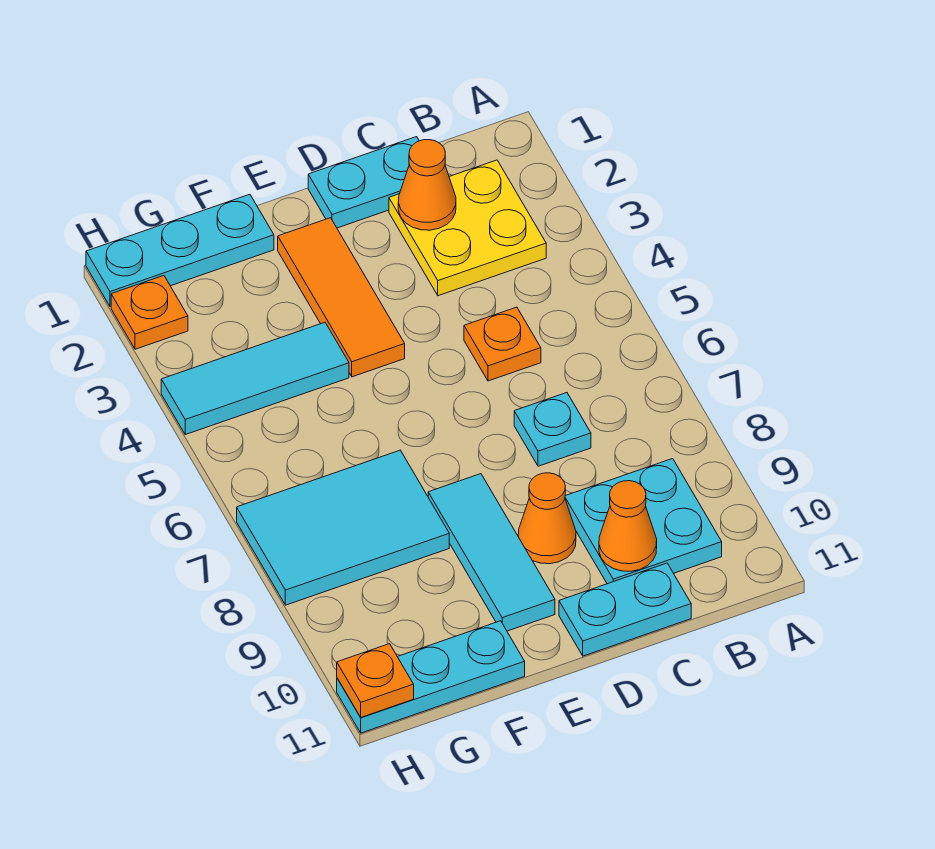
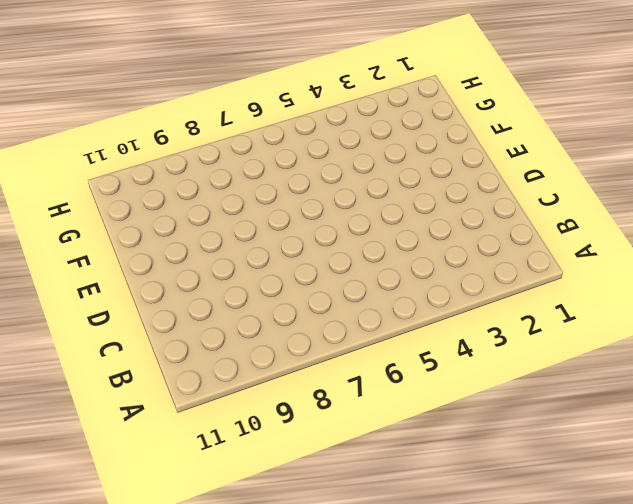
none -> yellow plate B2:C3 level 1
none -> cyan plate B9:C10 level 1
none -> cyan plate C1:D1 level 1

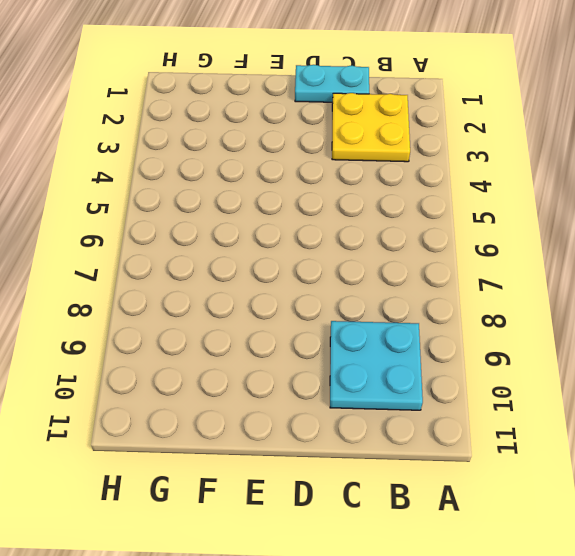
none -> orange plate C5 level 1
none -> cyan plate C7 level 1
none -> cyan plate C11:D11 level 1

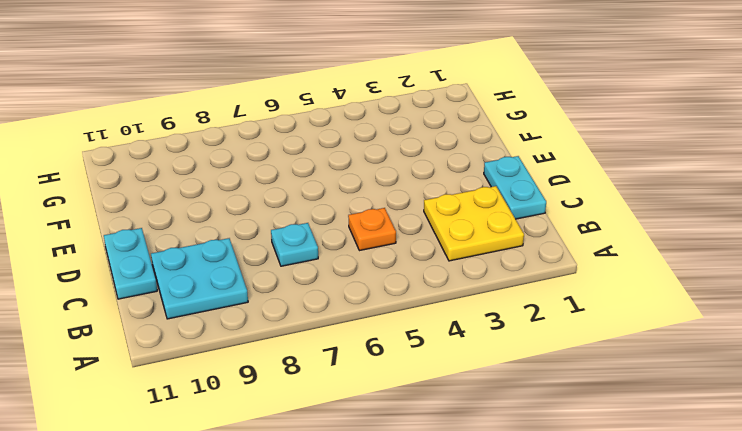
none -> orange cone D9 level 1
none -> orange tile E2:E4 level 1
none -> cyan tile E8:E10 level 1

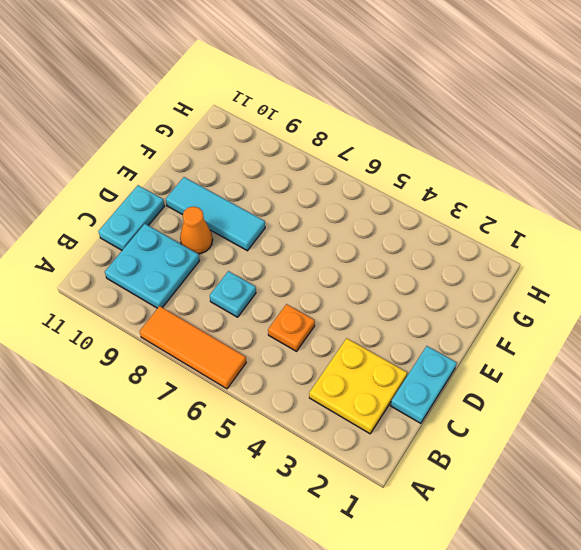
orange tile A6:A8 level 1 -> orange tile E2:E4 level 1
none -> cyan plate F1:H1 level 1
none -> cyan tile F4:H4 level 1
none -> cyan tile F7:H8 level 1

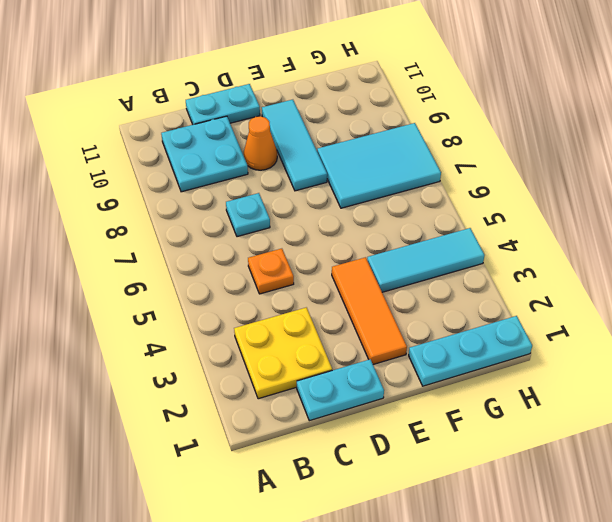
none -> cyan plate F11:H11 level 1
none -> orange plate H2 level 1
none -> orange cone C2 level 2

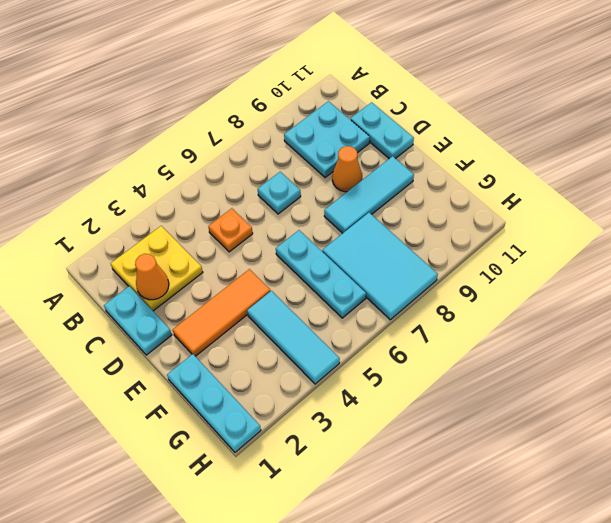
cyan plate E6:G6 level 1 -> cyan plate F11:H11 level 1
none -> orange plate H2 level 1
none -> orange cone C10 level 2
none -> orange plate H11 level 2

